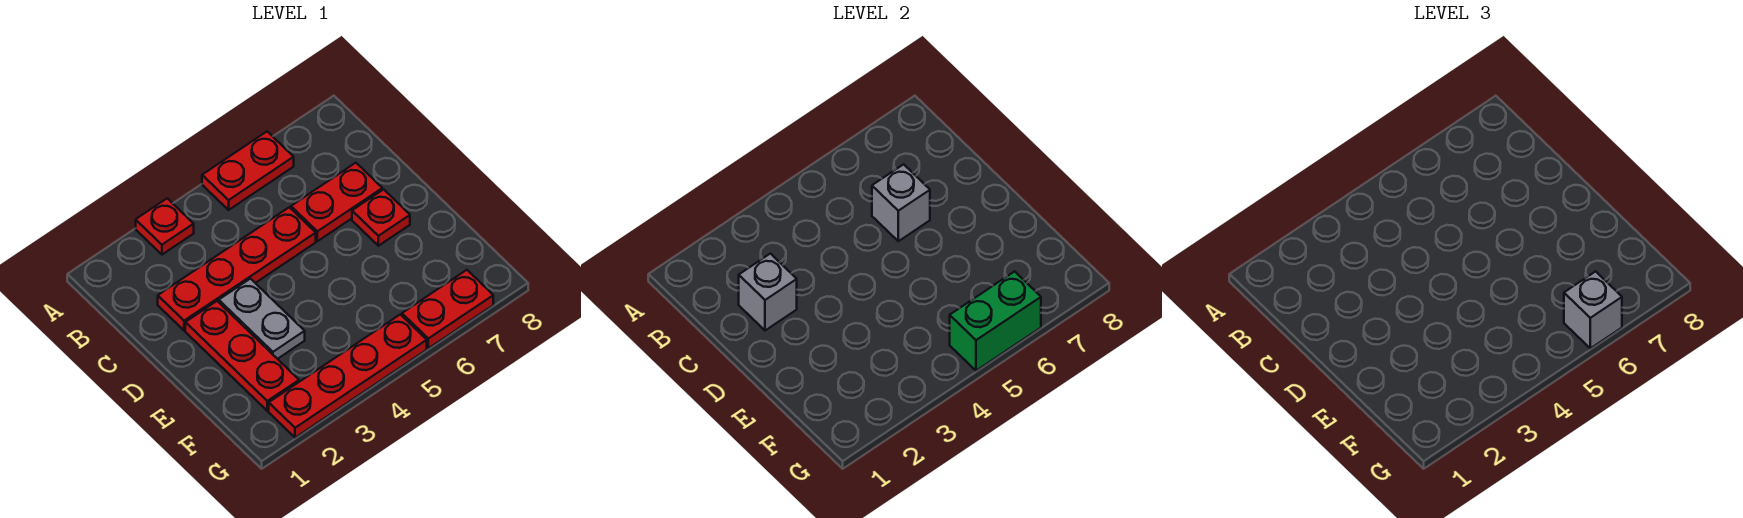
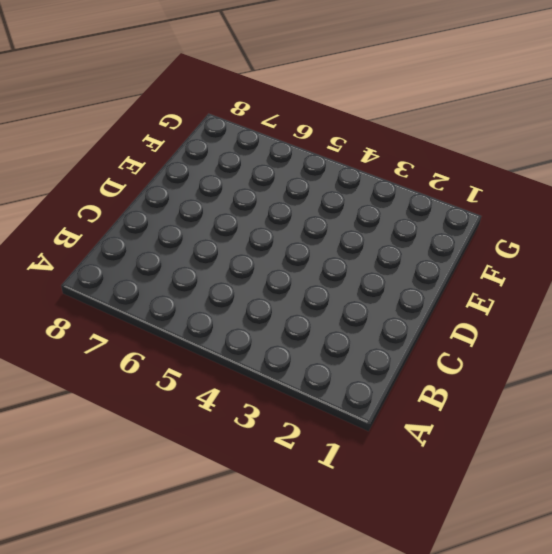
none -> red plate A3 level 1
none -> red plate A5:A6 level 1
none -> red plate C2:C5 level 1

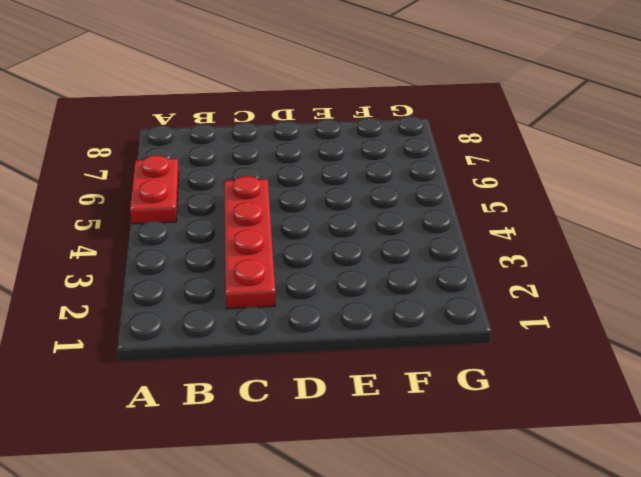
none -> red plate A3 level 1
none -> red plate C6:C7 level 1
none -> red plate D2:F2 level 1

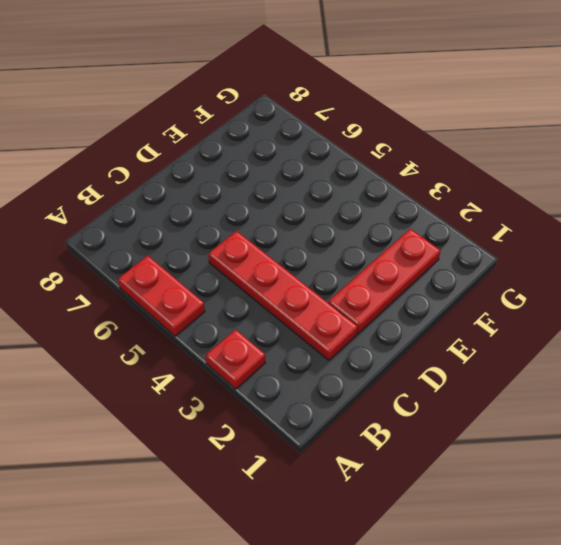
none -> red plate C6:C7 level 1
none -> grey plate D3:E3 level 1
none -> red plate D7 level 1

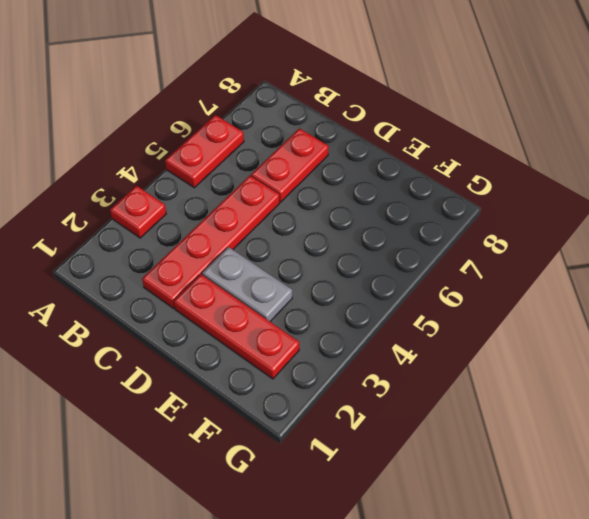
none -> red plate D7 level 1
none -> red plate G2:G5 level 1
none -> red plate G6:G7 level 1

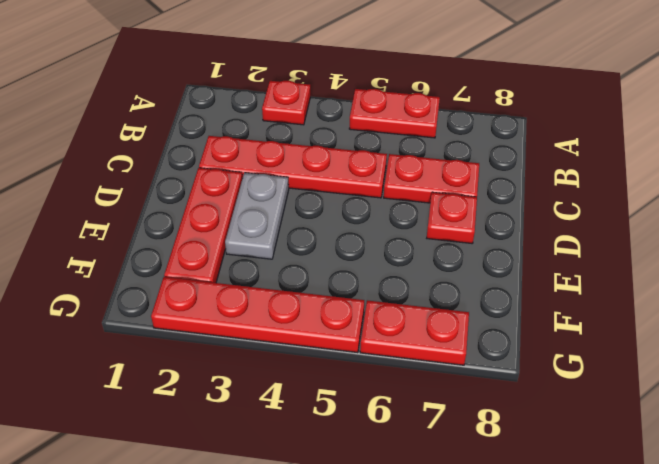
none -> grey brick C2 level 2
none -> grey brick C6 level 2
none -> green brick G5:G6 level 2

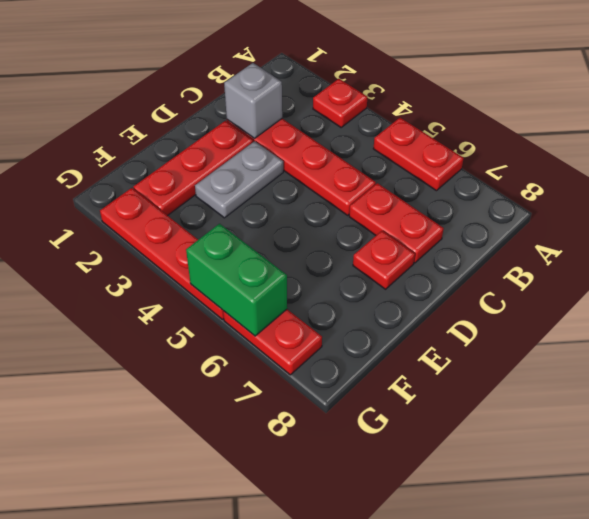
none -> grey brick C6 level 2
none -> grey brick G6 level 3

